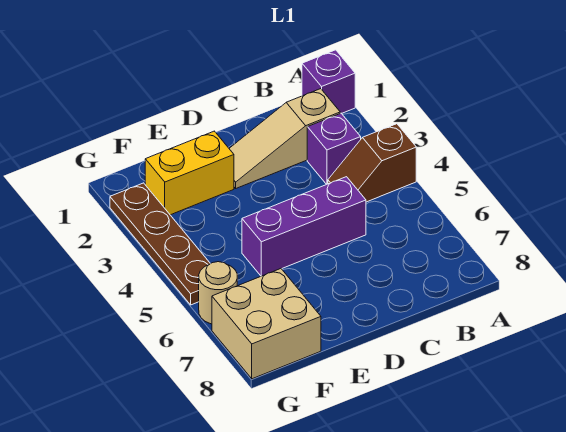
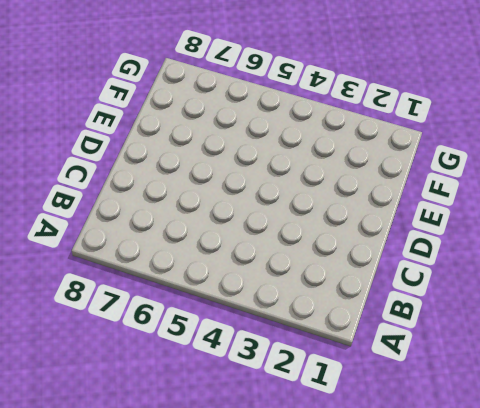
none -> purple brick A1 level 1
none -> brown slope A4:B4 level 1 top A

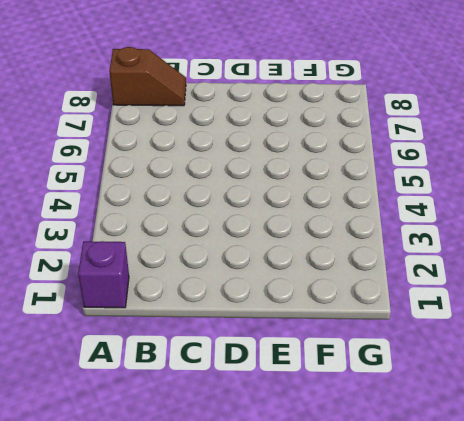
brown slope A8:B8 level 1 top A -> brown slope A4:B4 level 1 top A
none -> tan slope B2:D2 level 1 top B
none -> purple brick B3 level 1

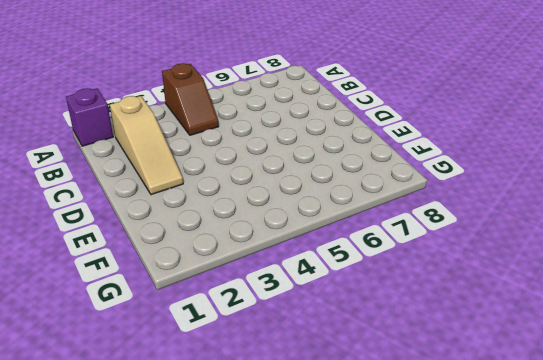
none -> purple brick B3 level 1
none -> purple brick C5:E5 level 1

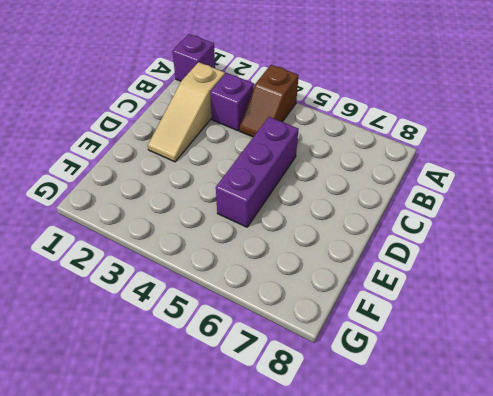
none -> yellow brick E2:F2 level 1
none -> tan brick F7:G8 level 1

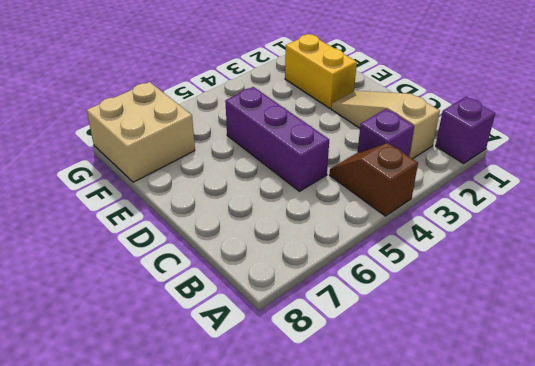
none -> brown plate G2:G5 level 1
none -> tan round brick G6 level 1

